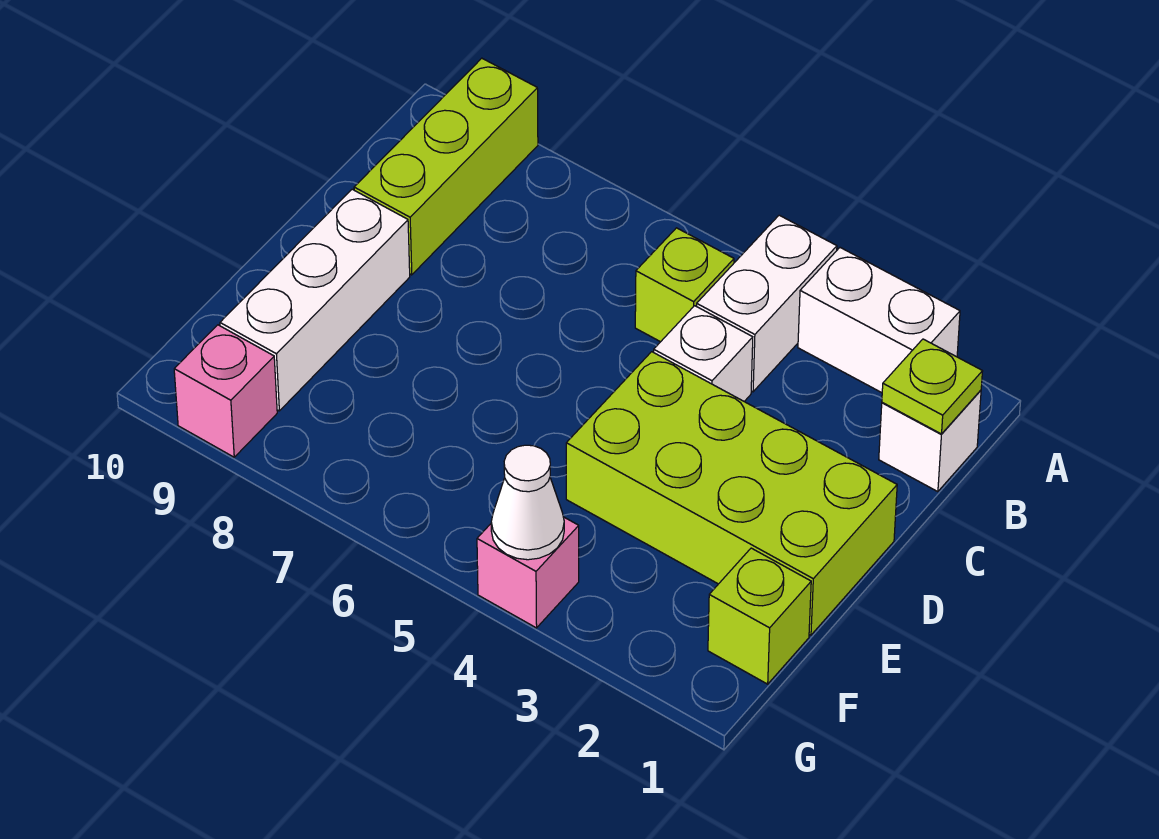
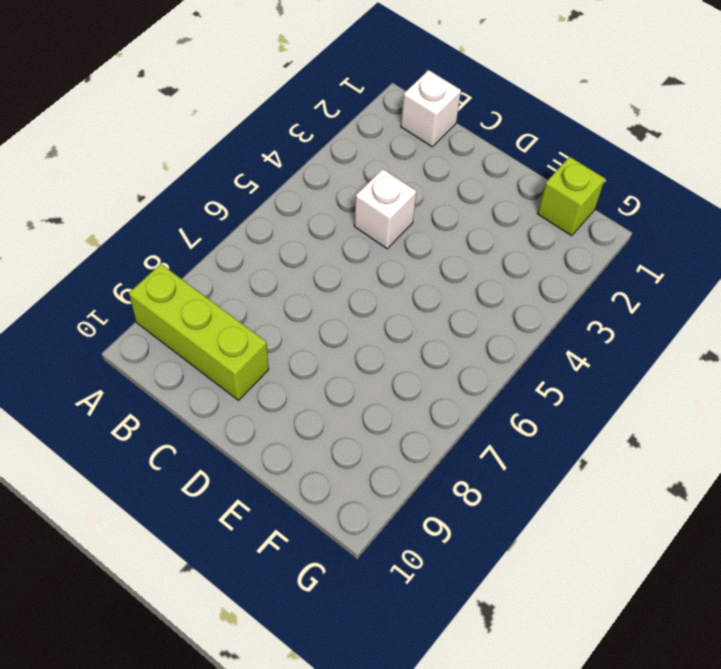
none -> white brick A2:A3 level 1
none -> white brick A4:B4 level 1
none -> lime brick B5 level 1

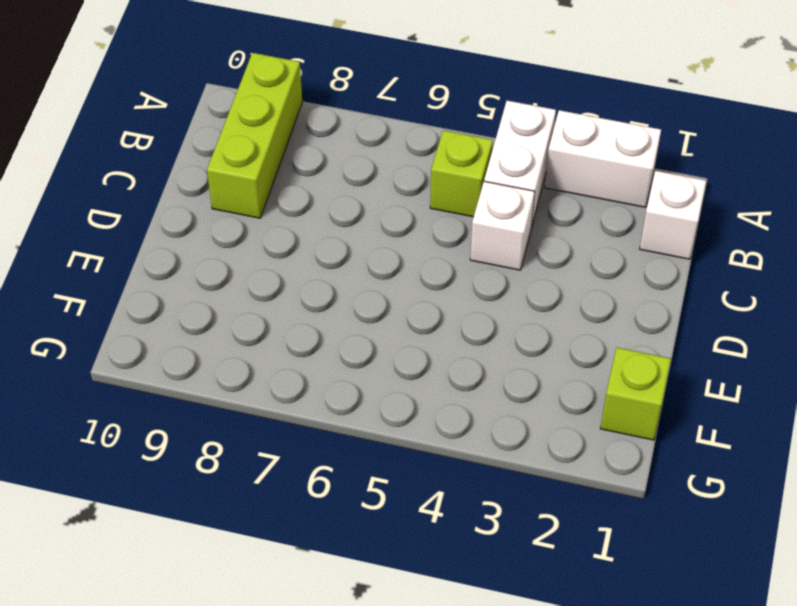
none -> lime brick D1:E4 level 1
none -> white brick D9:F9 level 1
none -> pink brick G4 level 1

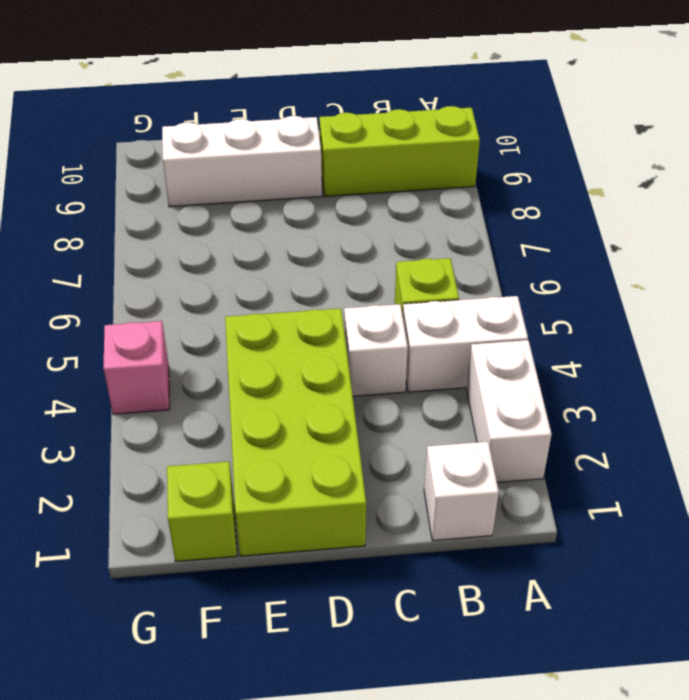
none -> pink brick G9 level 1
none -> lime plate B1 level 2
none -> white cone G4 level 2

